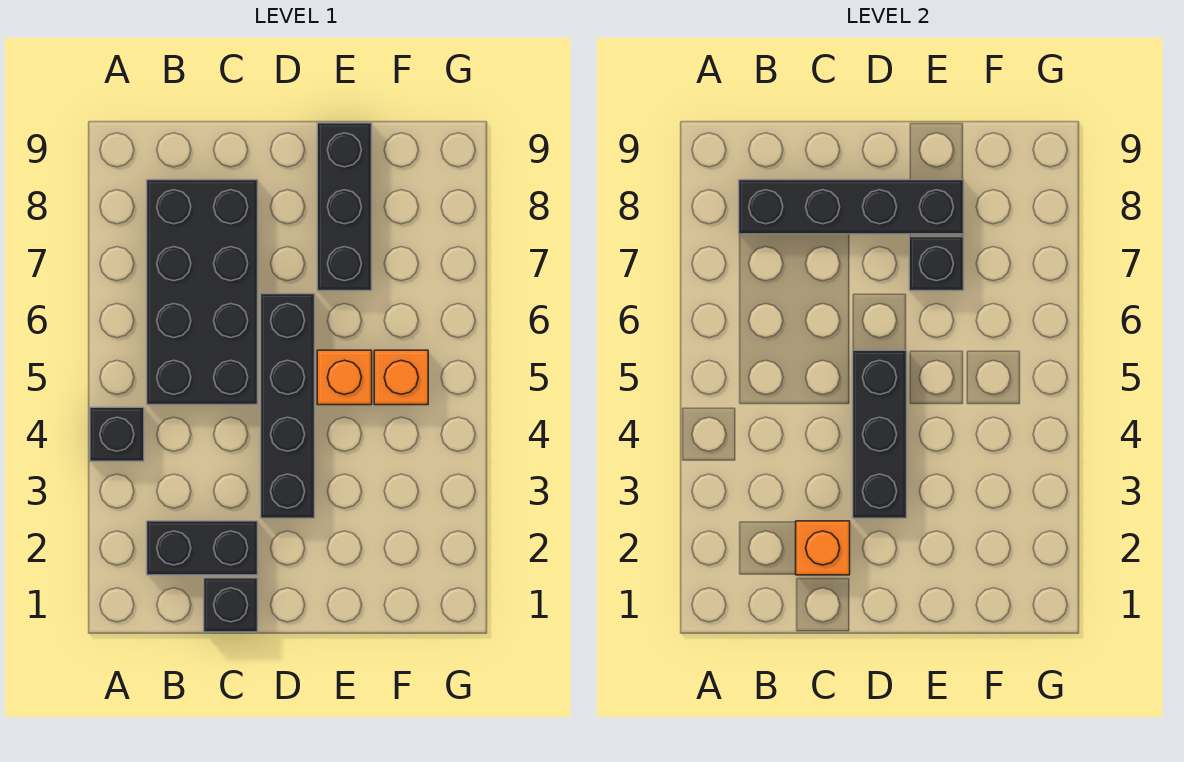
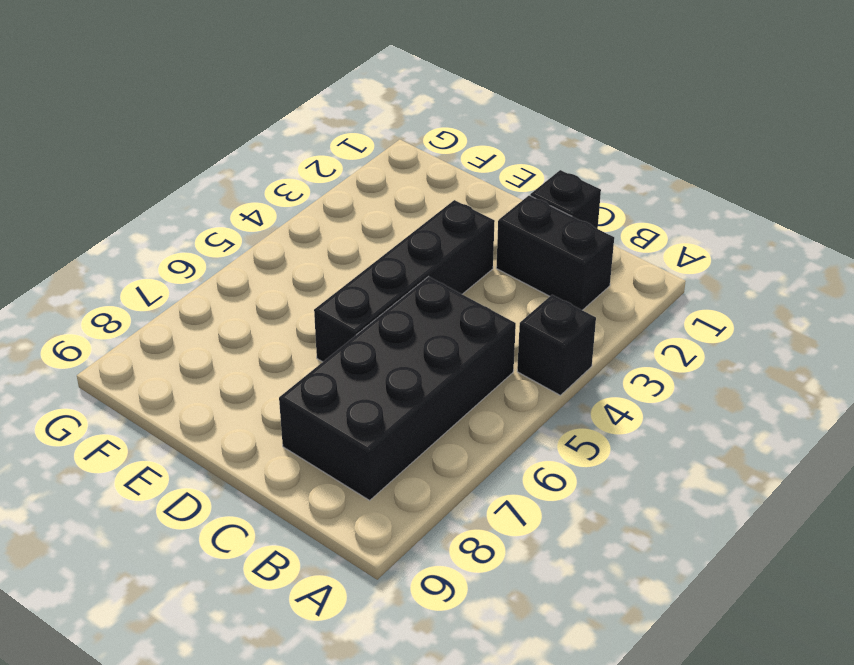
none -> orange brick E5 level 1
none -> black brick E7:E9 level 1
none -> orange brick F5 level 1

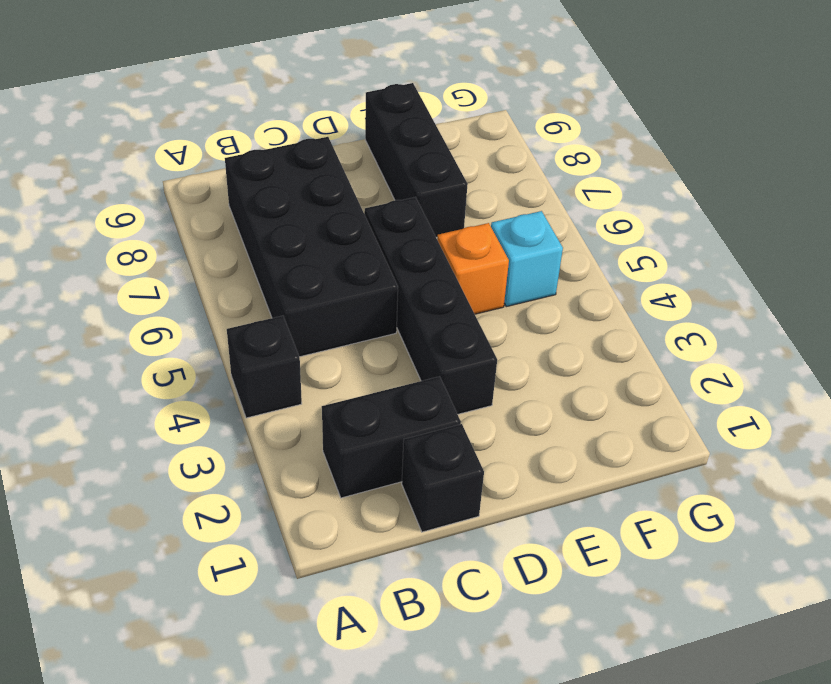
cyan brick F5 level 1 -> orange brick F5 level 1
none -> black brick B8:E8 level 2
none -> orange brick C2 level 2
none -> black brick D3:D5 level 2

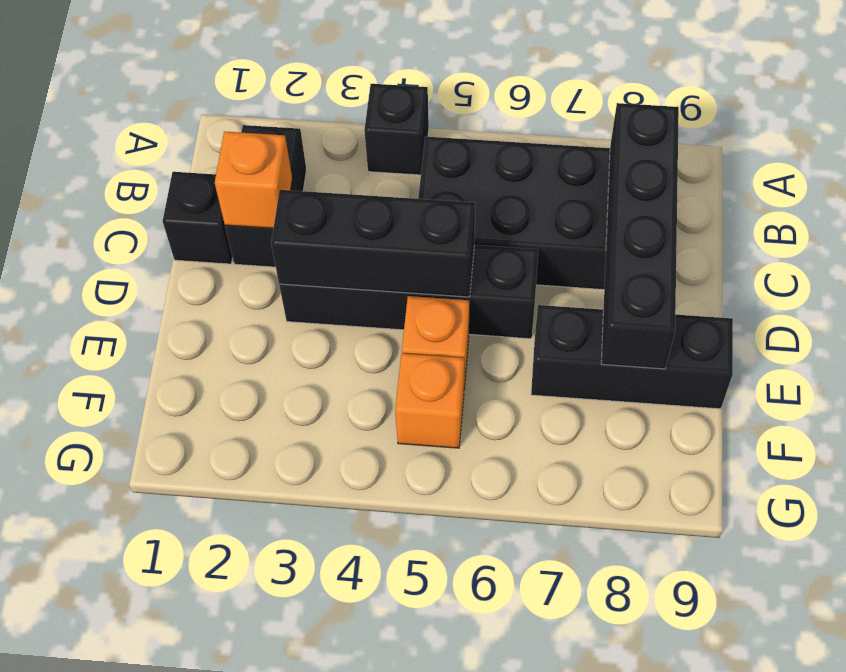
none -> black brick E7 level 2

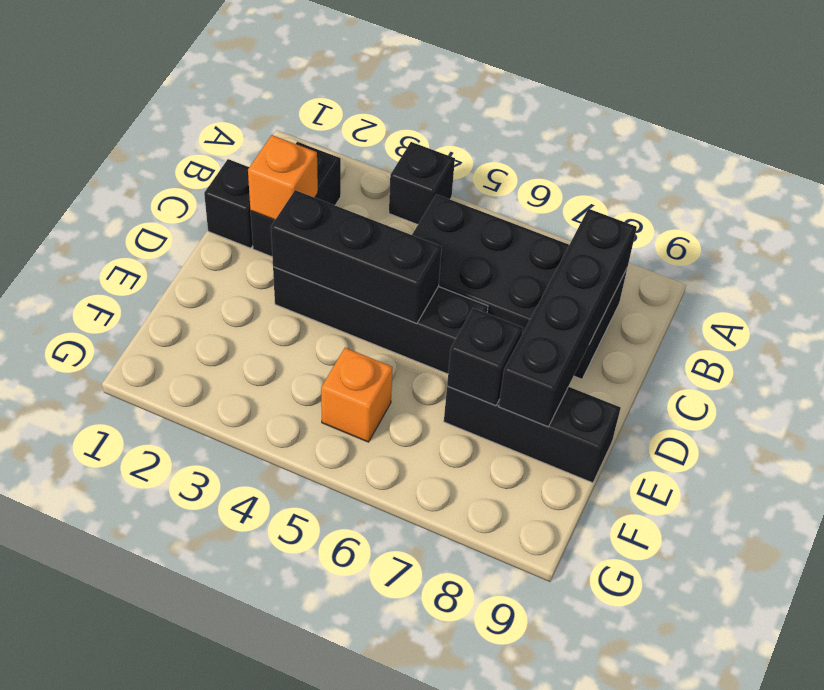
none -> orange brick E5 level 1

